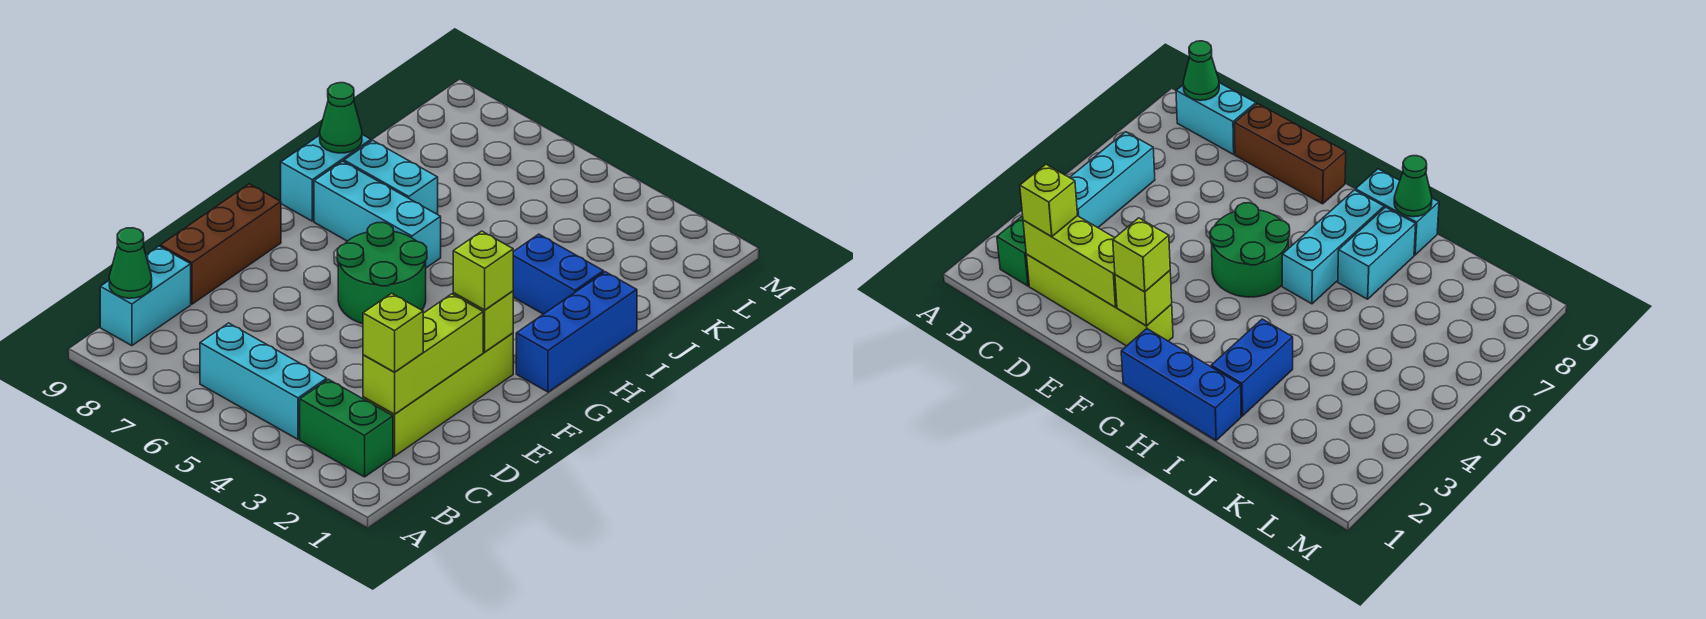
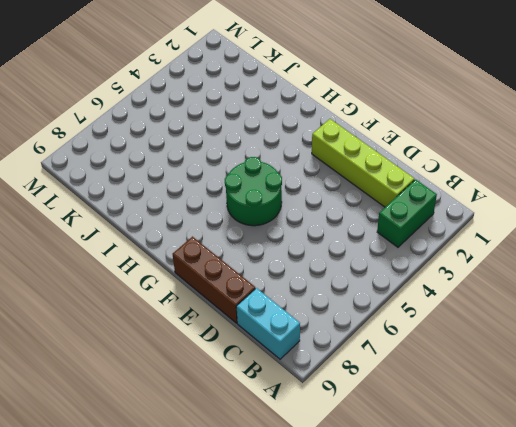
none -> cyan brick B4:B6 level 1
none -> blue brick G1:I1 level 1
none -> cyan brick H6:H8 level 1

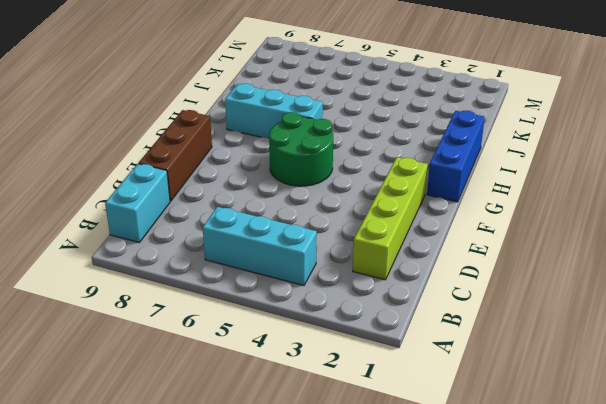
none -> green brick B2:B3 level 1
none -> cyan brick H9:I9 level 1
none -> blue brick I2:I3 level 1

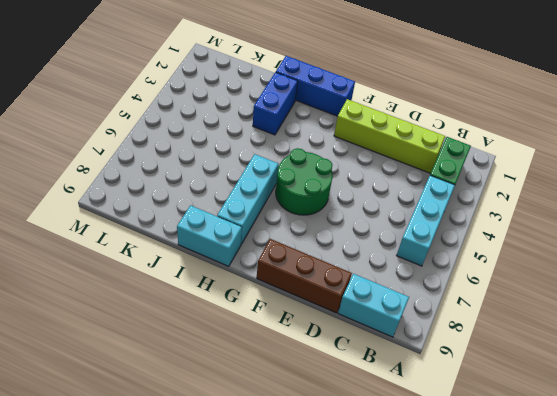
none -> cyan brick I7:I8 level 1
none -> green cone B9 level 2
none -> lime brick C2:E2 level 2

